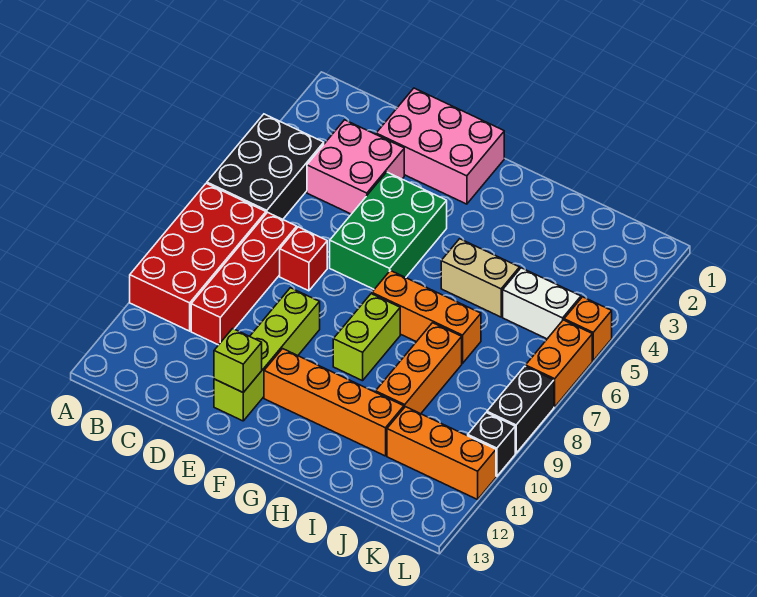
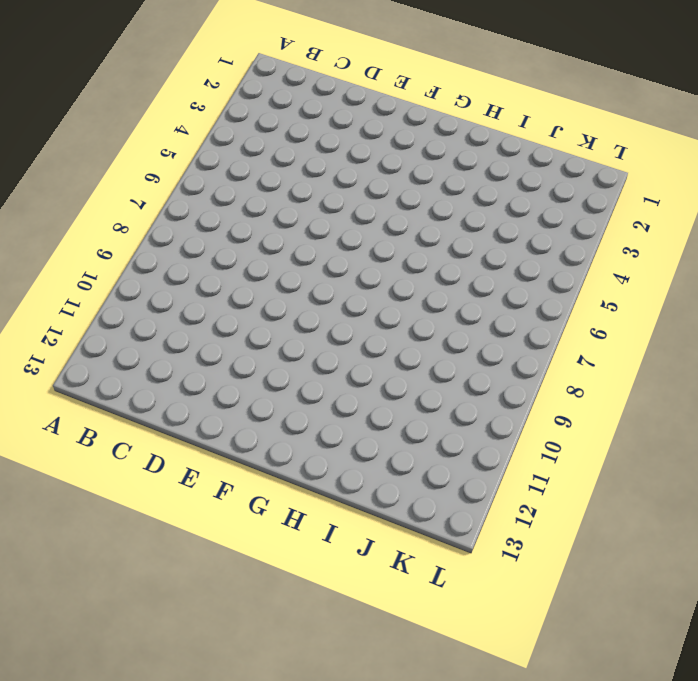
none -> black brick A4:B6 level 1
none -> red brick A7:B10 level 1
none -> pink brick C3:D4 level 1

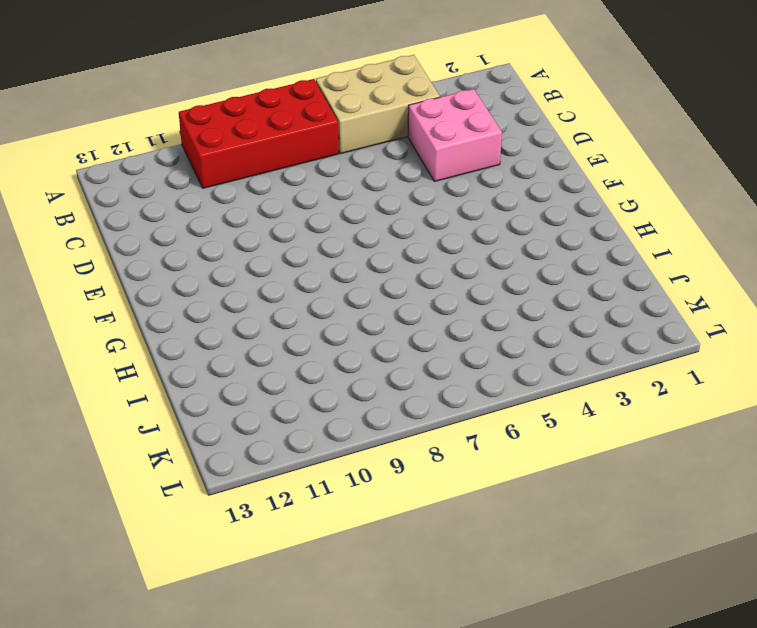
tan brick A4:B6 level 1 -> black brick A4:B6 level 1
none -> red brick C7:C10 level 1
none -> pink brick D1:F2 level 1
none -> red brick D7 level 1

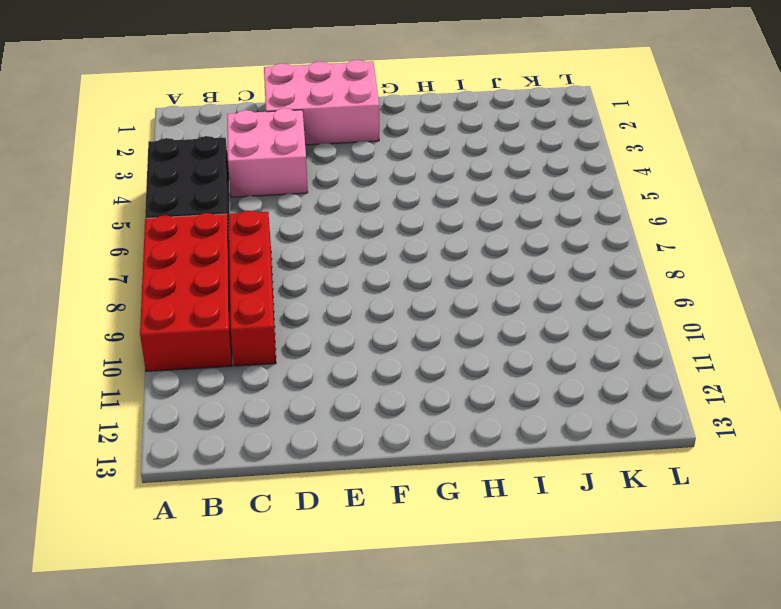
none -> red brick D7 level 1
none -> green brick E4:F6 level 1
none -> lime brick E9:E12 level 1

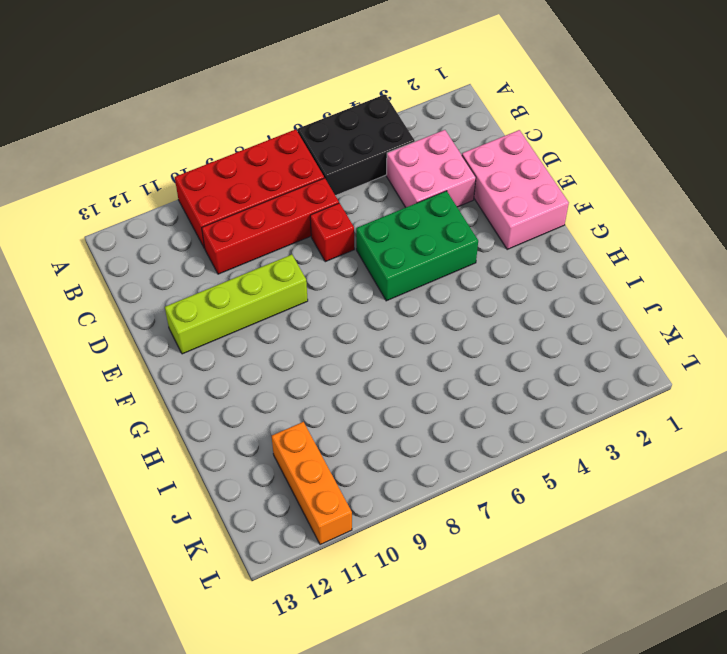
none -> orange brick F11:I11 level 1
none -> orange brick G7:I7 level 1
none -> lime brick G8:G9 level 1

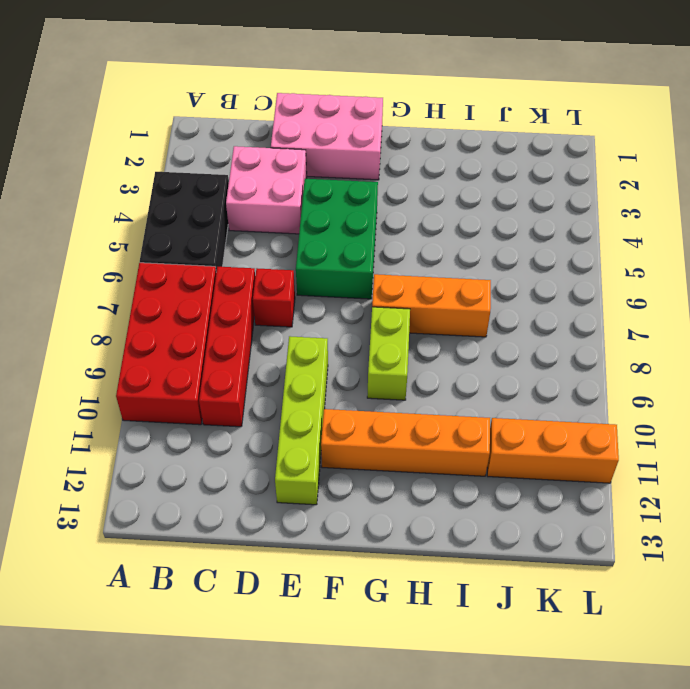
none -> tan brick H5:I5 level 1
none -> orange brick I8:I10 level 1
none -> white brick J5:K5 level 1

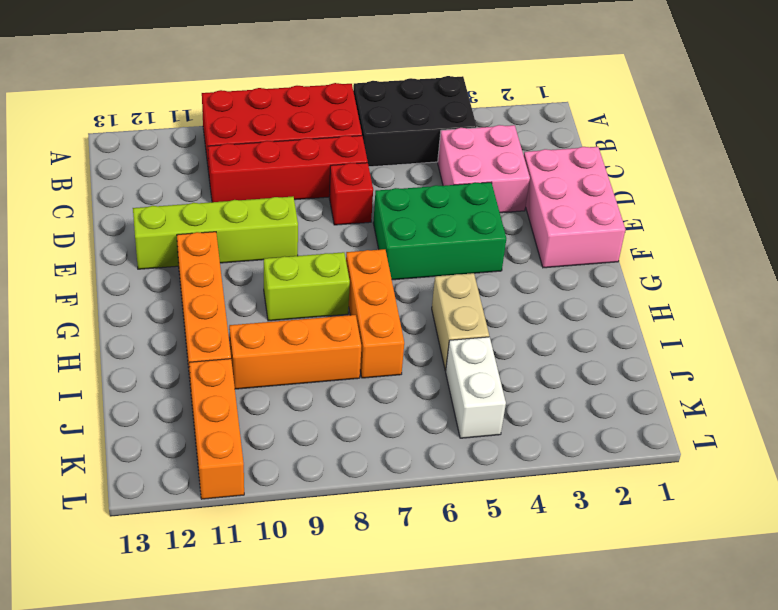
none -> orange brick L5 level 1
none -> orange brick L6:L7 level 1
none -> black brick L8:L9 level 1

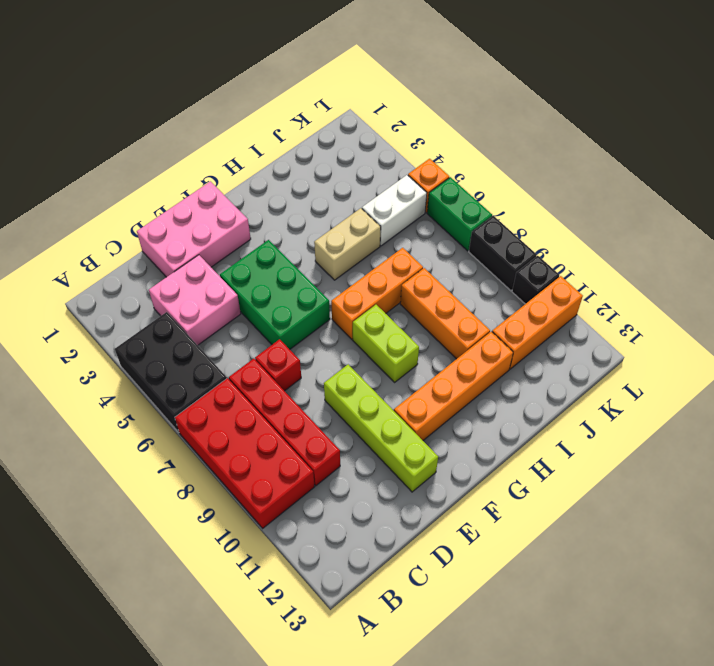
green brick L6:L7 level 1 -> orange brick L6:L7 level 1
none -> lime brick E12 level 2

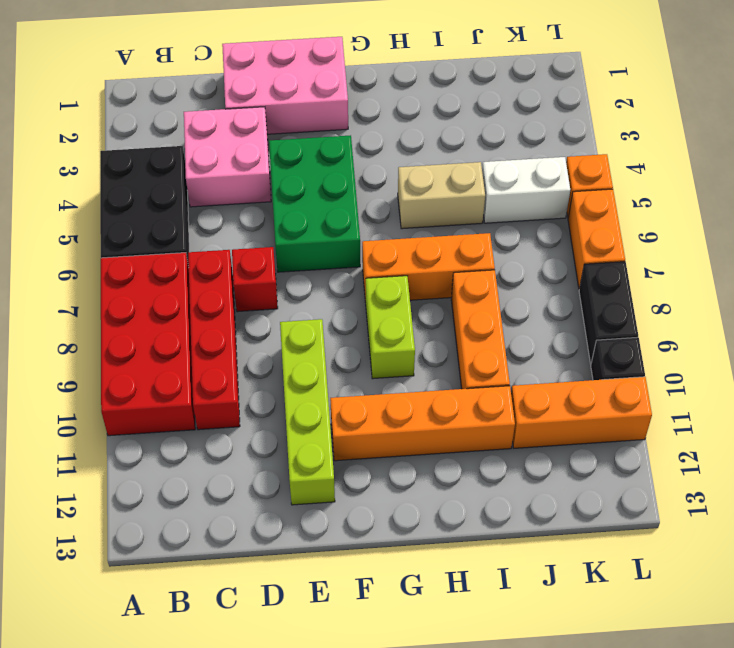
none -> lime brick E12 level 2

